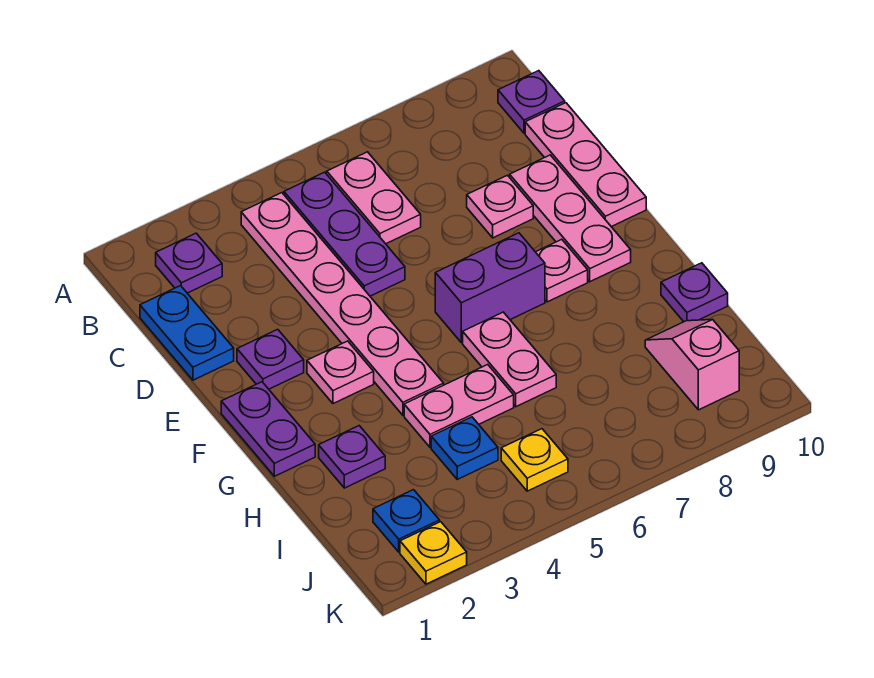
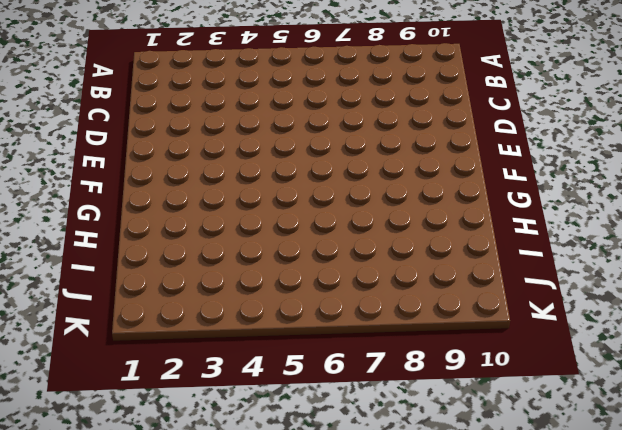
none -> purple plate B2 level 1
none -> pink plate B4:G4 level 1
none -> purple plate B5:D5 level 1

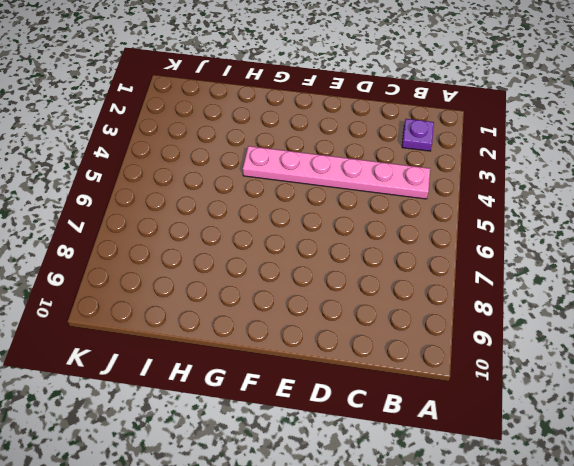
none -> purple plate B5:D5 level 1
none -> pink plate B6:C6 level 1
none -> purple plate B10 level 1

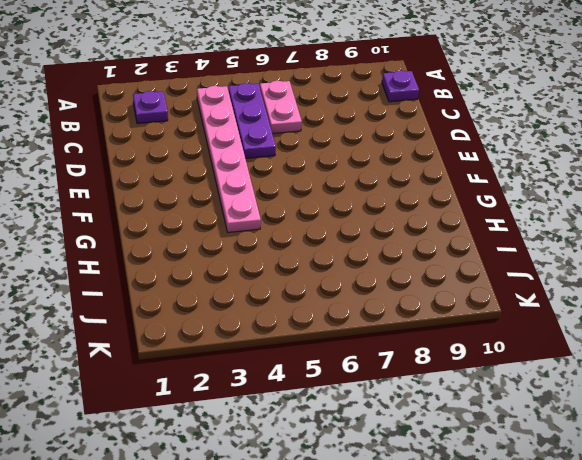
none -> blue plate C1:D1 level 1
none -> pink plate C10:E10 level 1
none -> pink plate D8 level 1

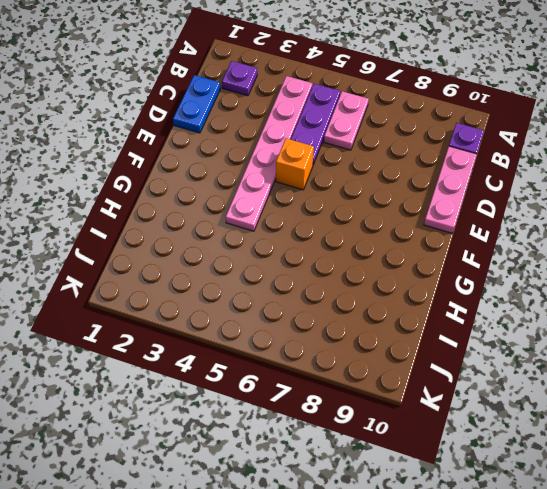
orange brick E5 level 1 -> none
none -> pink plate D8 level 1
none -> pink plate D9:F9 level 1
none -> purple plate E2 level 1

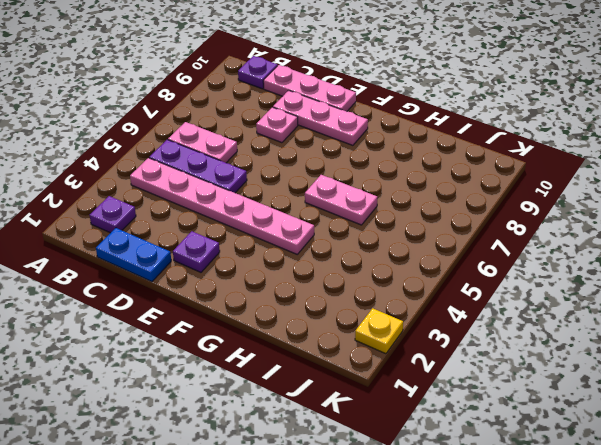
none -> purple plate F1:G1 level 1
none -> pink plate F3 level 1
none -> purple brick F6:F7 level 1

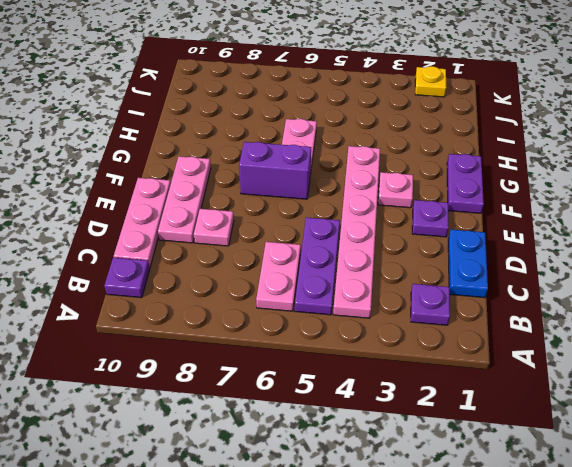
none -> pink plate F8 level 1
none -> purple plate H2 level 1
none -> pink plate H4:H5 level 1

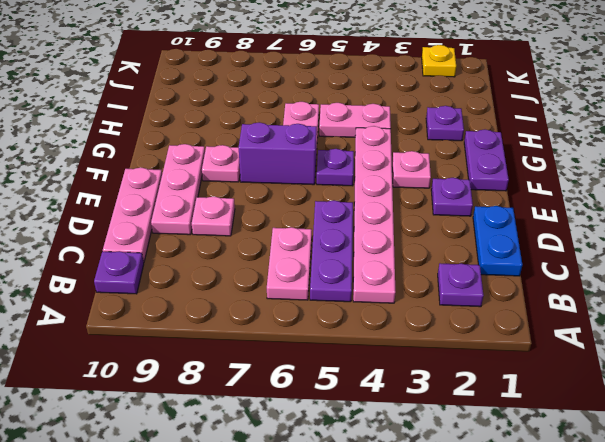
purple plate F5 level 1 -> purple plate H10 level 1
none -> blue plate I4 level 1
none -> pink slope I9:J9 level 1 top J
none -> blue plate J2 level 1

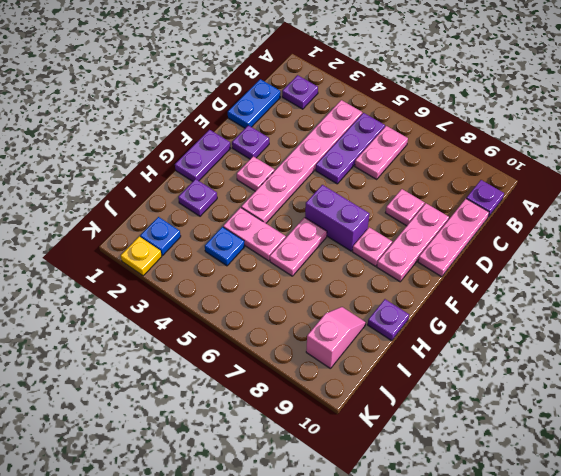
none -> yellow plate J5 level 1

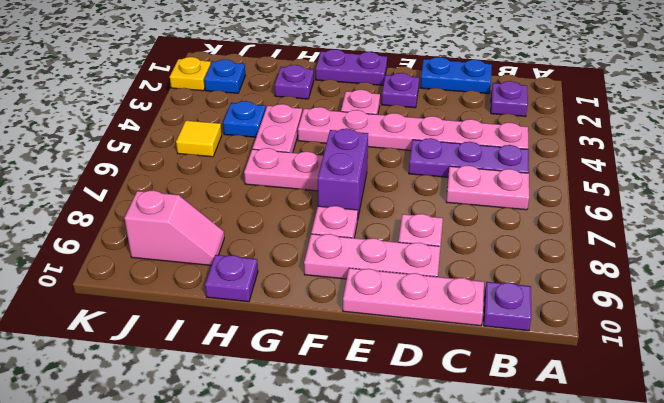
yellow tile J5 level 1 -> yellow plate J5 level 1

